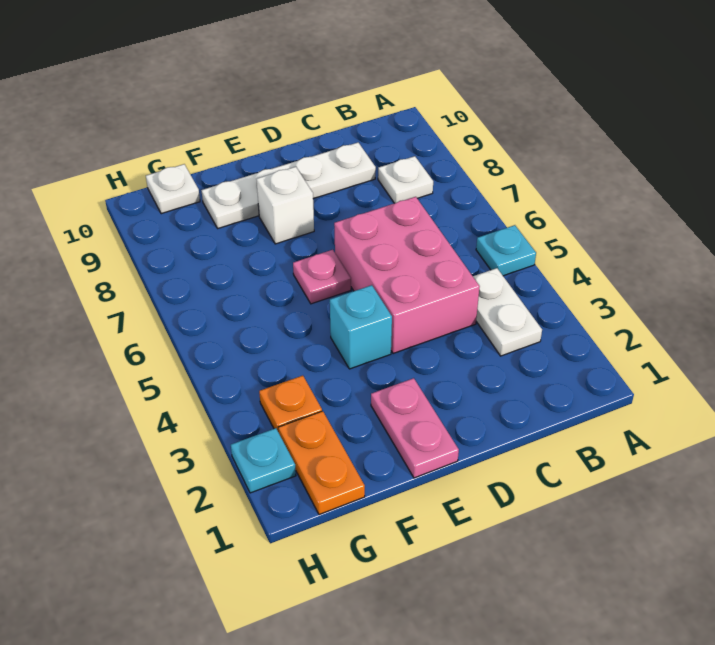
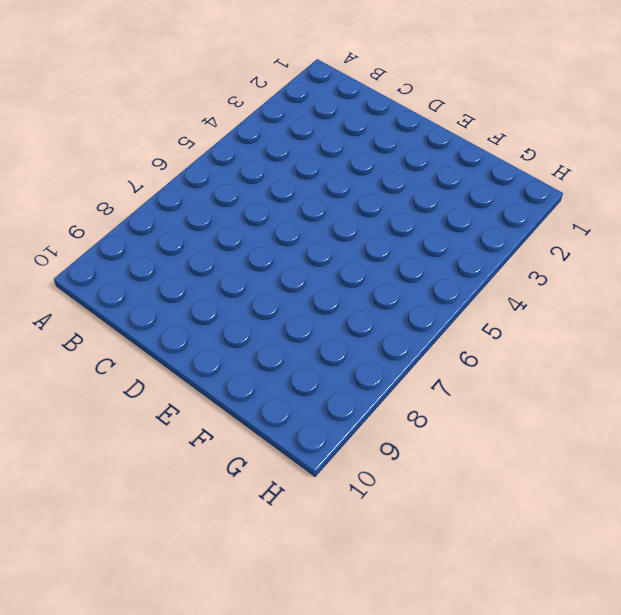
none -> cyan plate A5 level 1
none -> white plate B3:B4 level 1
none -> white plate B8 level 1

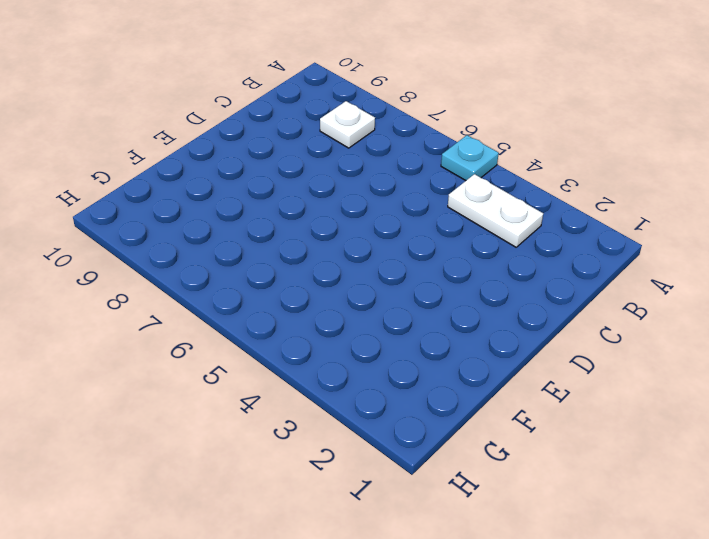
none -> pink brick C4:D6 level 1
none -> white plate C9:F9 level 1
none -> pink plate E1:E2 level 1

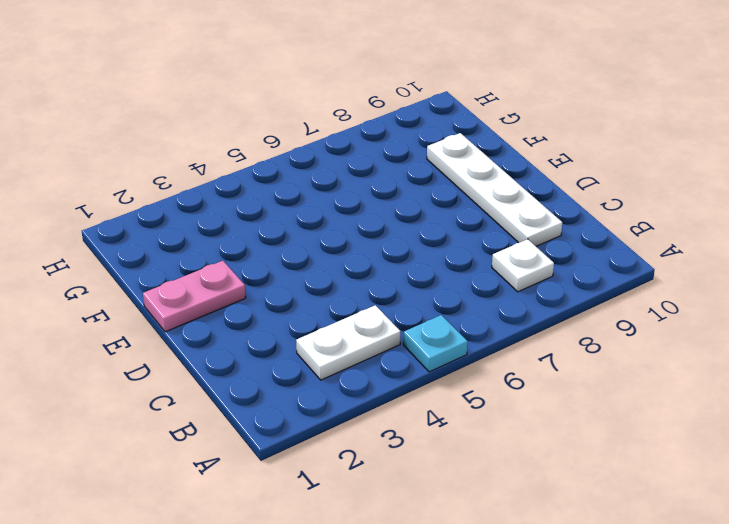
none -> pink brick C4:D6 level 1
none -> cyan brick E4 level 1
none -> pink plate E6 level 1

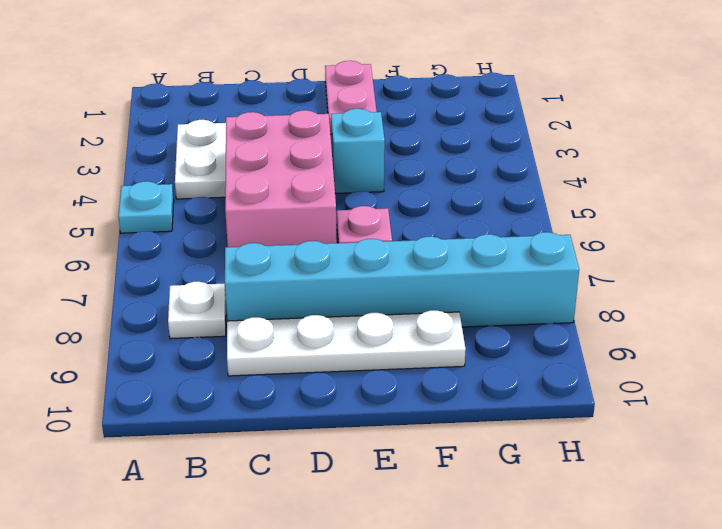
cyan brick C8:H8 level 1 -> white brick E8 level 1
none -> orange plate G1:G2 level 1
none -> orange plate G3 level 1
none -> white plate G10 level 1

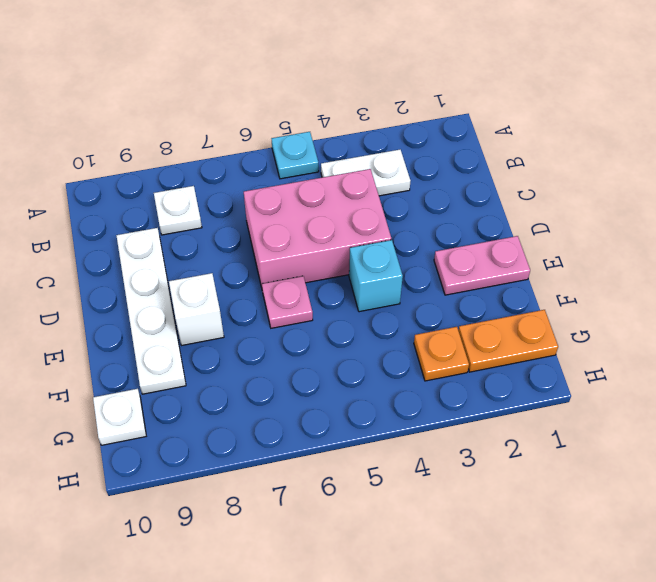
none -> cyan plate H2 level 1

